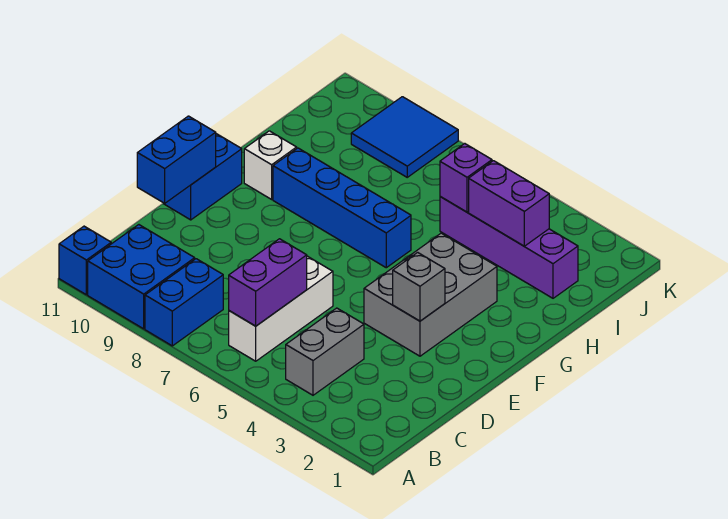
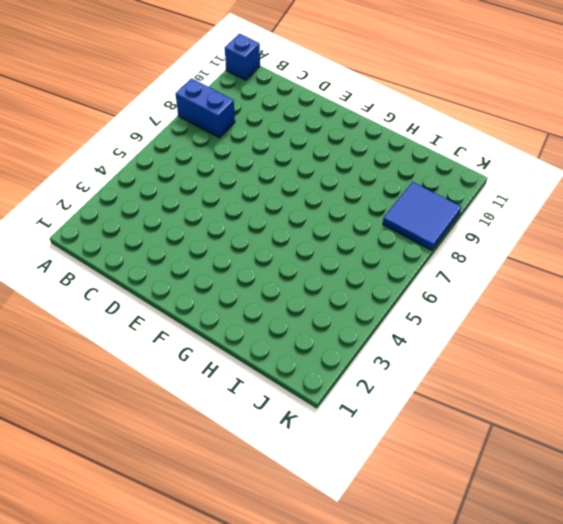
none -> blue brick A9:B10 level 1
none -> grey brick B4:C4 level 1
none -> white brick B6:D6 level 1

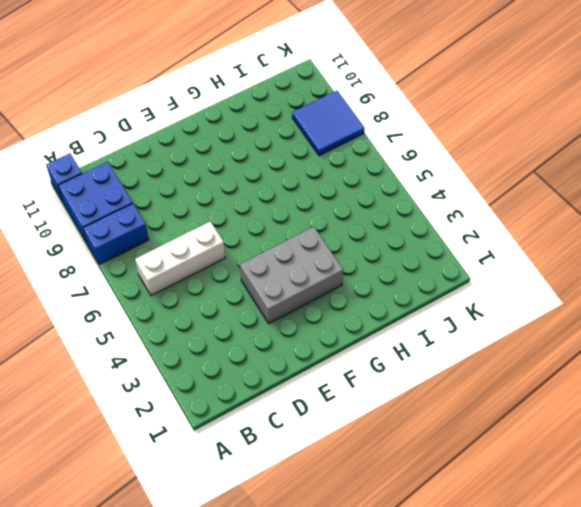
none -> grey brick B4:C4 level 1
none -> blue brick E11:F11 level 1
none -> blue brick G6:G9 level 1

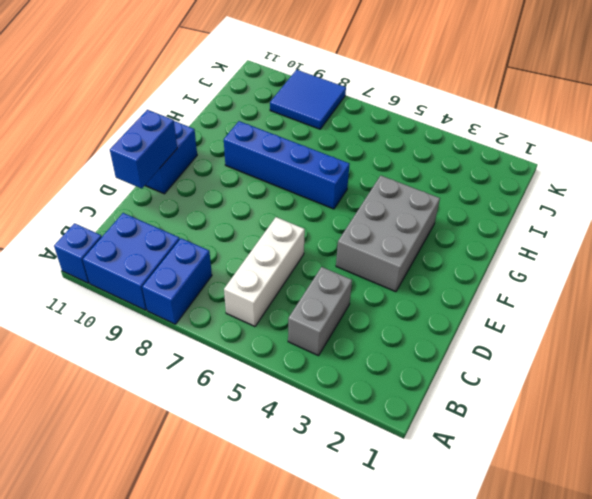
none -> white brick G10 level 1
none -> purple brick I2:I5 level 1
none -> purple brick B6:C6 level 2

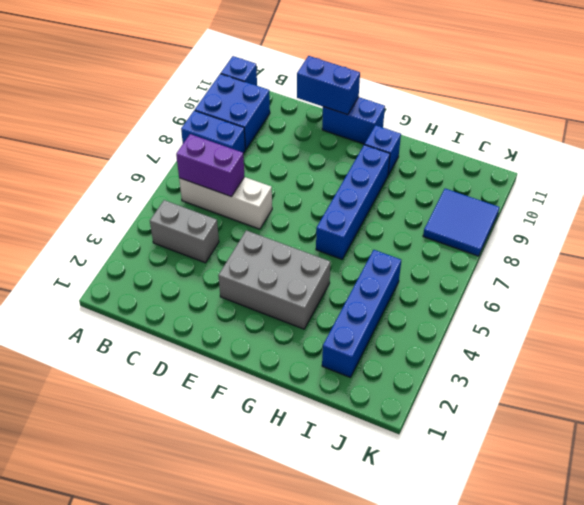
blue brick G10 level 1 -> white brick G10 level 1
blue brick I2:I5 level 1 -> purple brick I2:I5 level 1
none -> grey brick E3 level 2
none -> purple brick I3:I4 level 2
none -> purple brick I5 level 2

